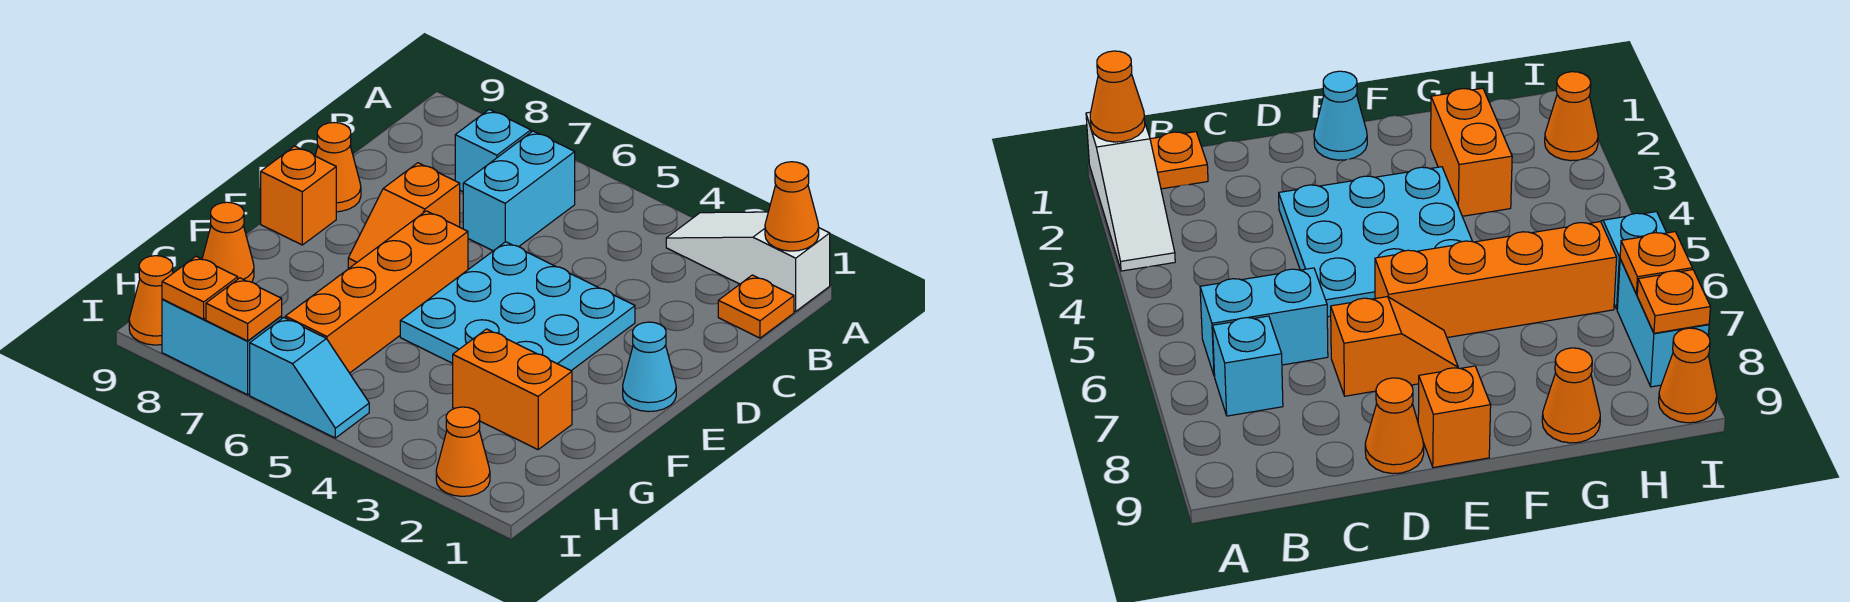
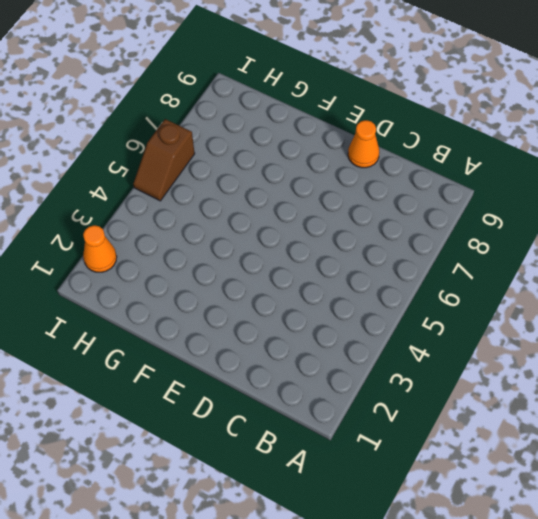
brown slope I5:I6 level 1 top 6 -> cyan slope I5:I6 level 1 top 6
none -> white slope A1:A3 level 1 top 1
none -> orange plate B1 level 1
none -> cyan brick B6:C6 level 1

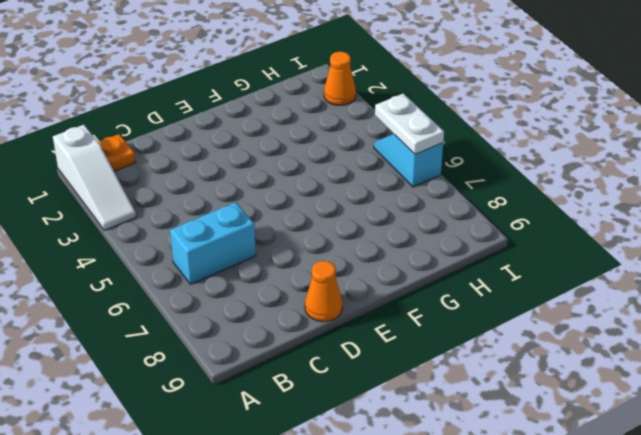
white plate I5:I6 level 2 -> none
none -> cyan brick B7 level 1
none -> cyan plate D3:F5 level 1
none -> orange slope D7:E7 level 1 top D

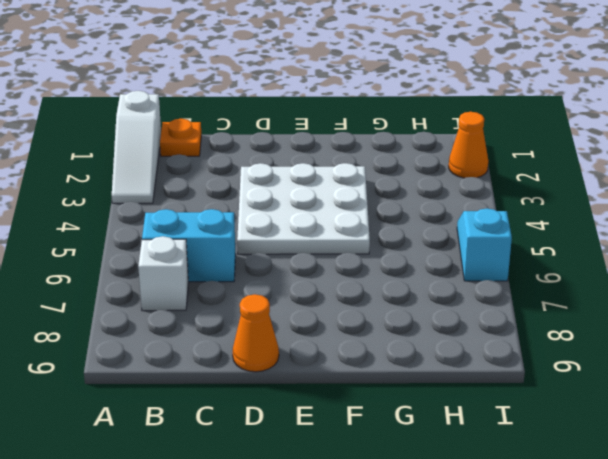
white brick B7 level 1 -> cyan brick B7 level 1
white plate D3:F5 level 1 -> cyan plate D3:F5 level 1
none -> orange slope D7:E7 level 1 top D
none -> cyan cone E1 level 1
none -> orange brick E6:H6 level 1

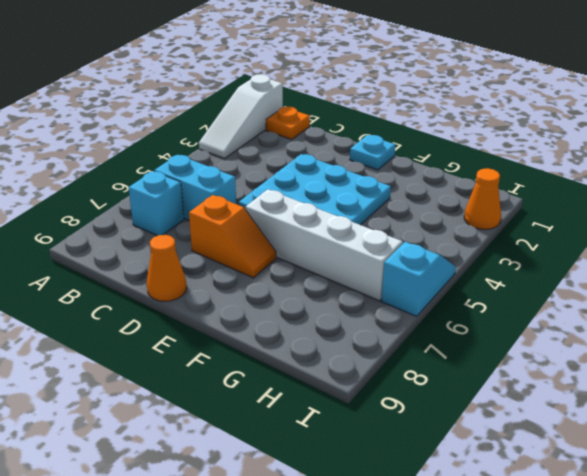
cyan plate E1 level 1 -> cyan cone E1 level 1
white brick E6:H6 level 1 -> orange brick E6:H6 level 1
none -> orange brick E9 level 1
none -> orange brick G2:G3 level 1
none -> orange cone G9 level 1

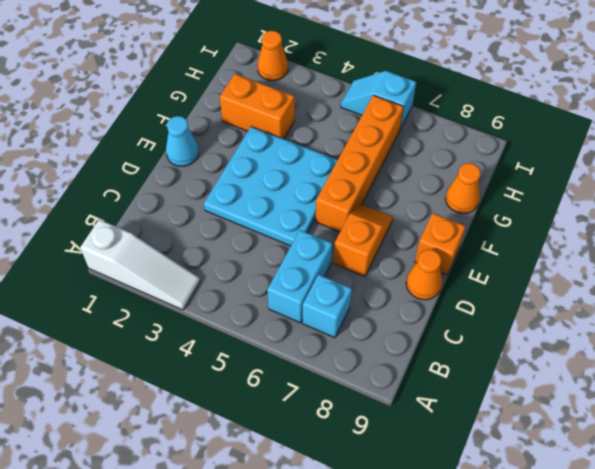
none -> orange plate B1 level 1
none -> cyan brick I7:I8 level 1
none -> orange cone I9 level 1

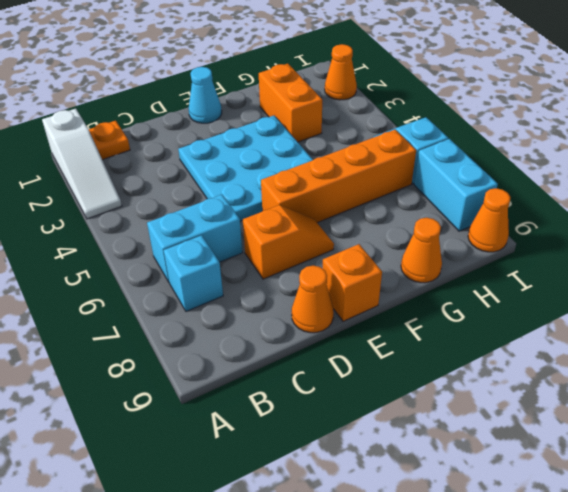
none -> orange cone A1 level 2
none -> orange plate I7 level 2
none -> orange plate I8 level 2

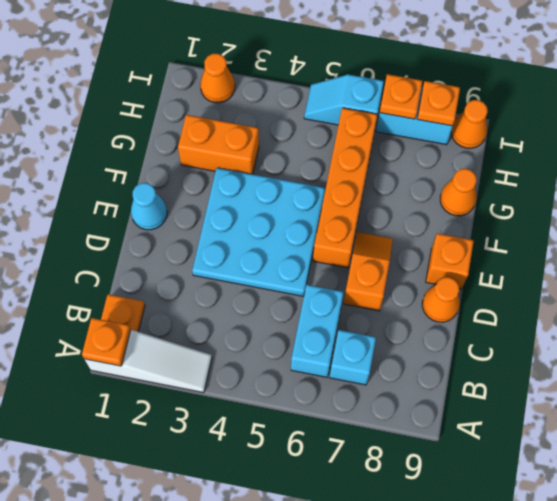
orange plate A1 level 2 -> orange cone A1 level 2

